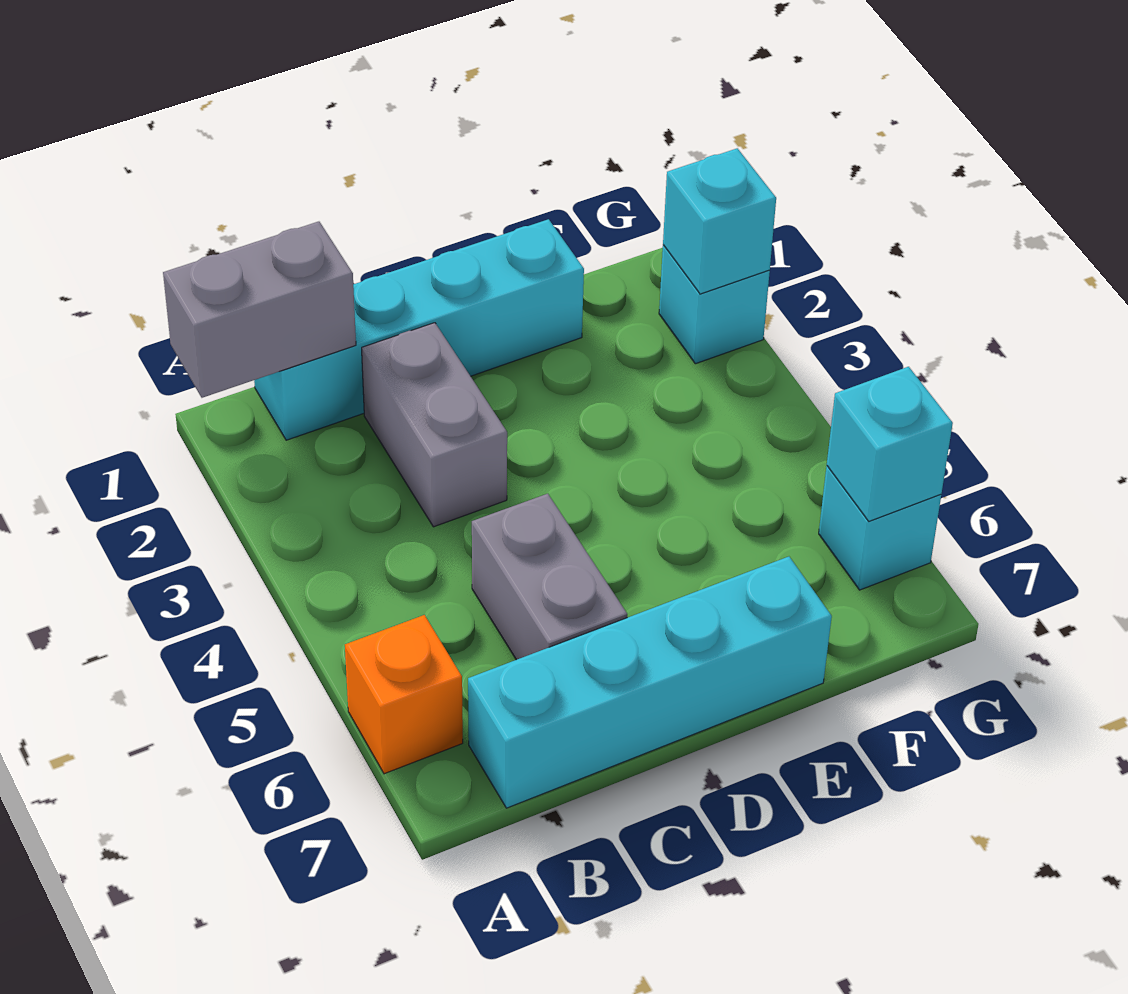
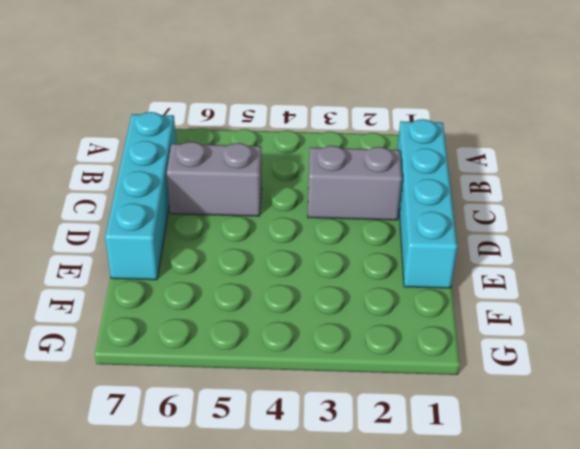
none -> orange brick A6 level 1
none -> cyan brick G2 level 1

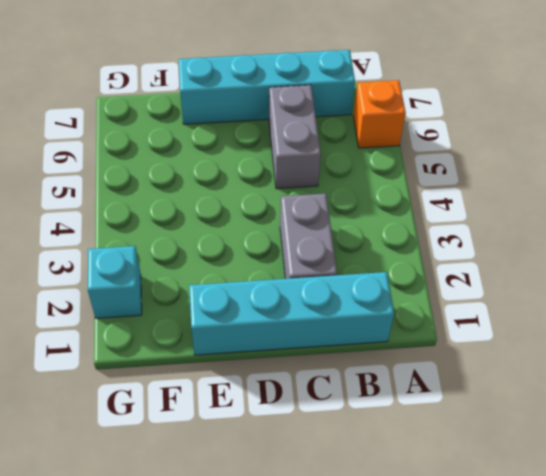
none -> cyan brick G6 level 1
none -> grey brick A1:B1 level 2

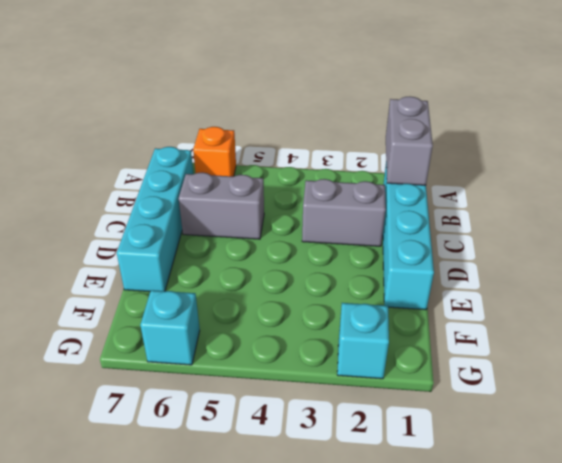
none -> cyan brick G2 level 2
none -> cyan brick G6 level 2

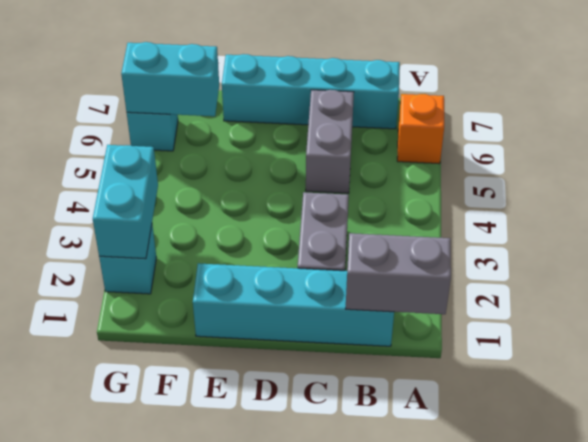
cyan brick F6:G6 level 2 -> cyan brick G6 level 2
cyan brick G2:G3 level 2 -> cyan brick G2 level 2

